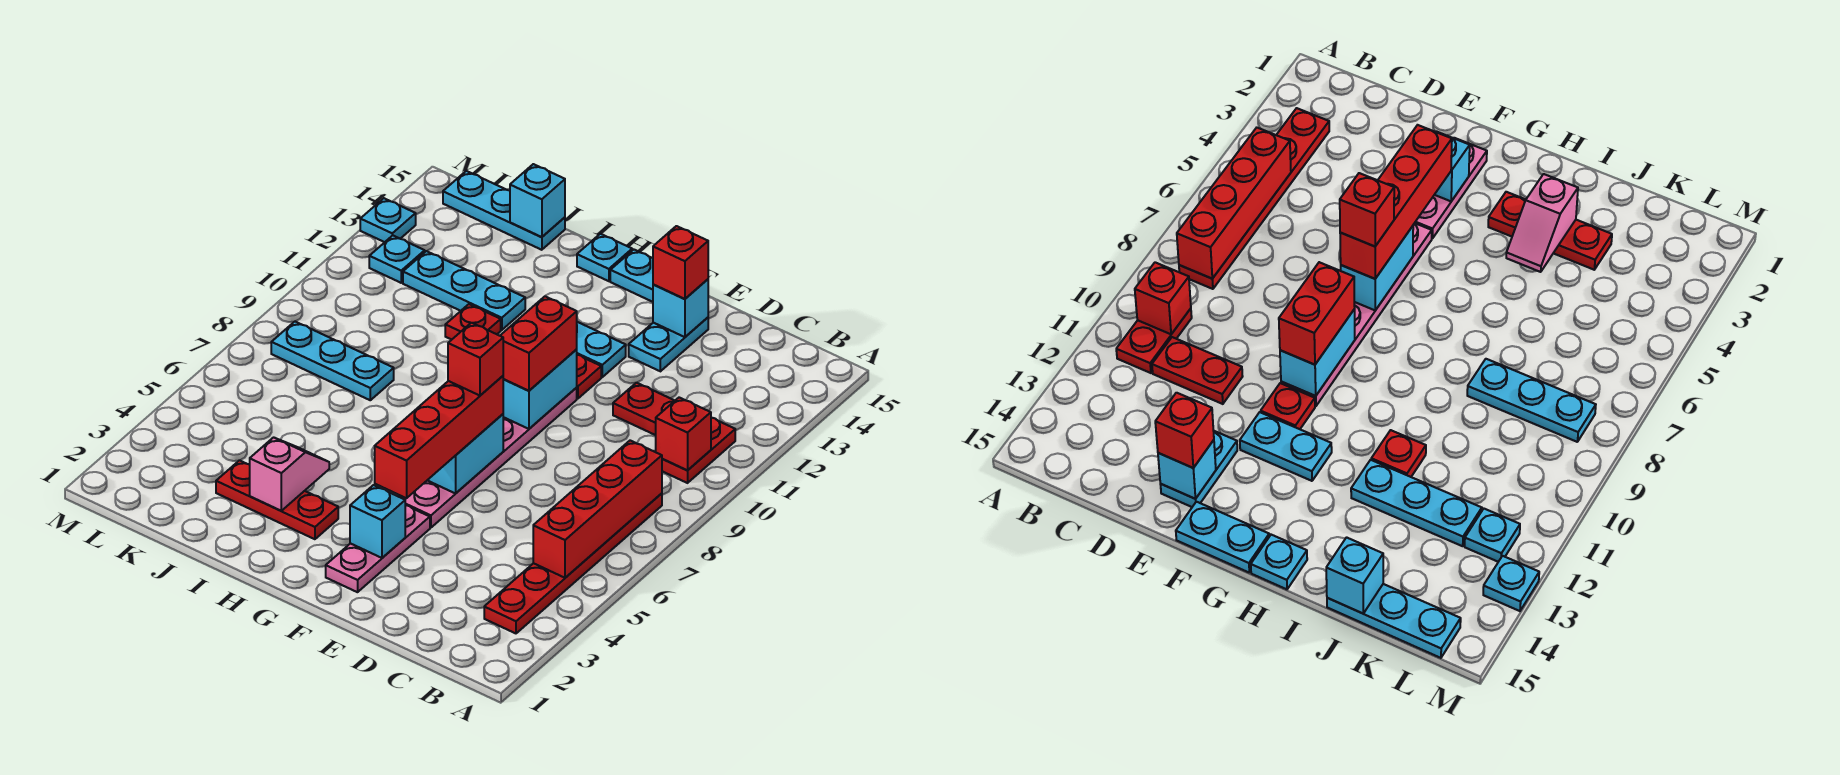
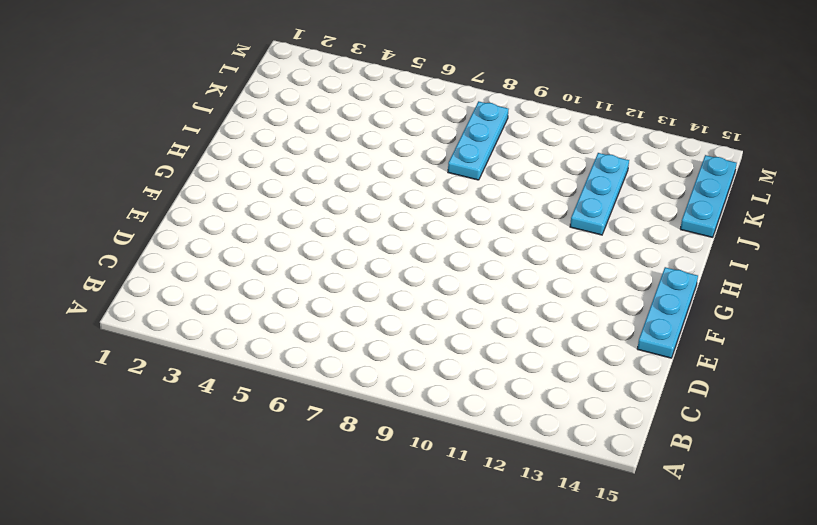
cyan plate E15:G15 level 1 -> cyan plate F15:G15 level 1
none -> red plate B3:B8 level 1
none -> red plate B10:B11 level 1
none -> red plate C11:D11 level 1

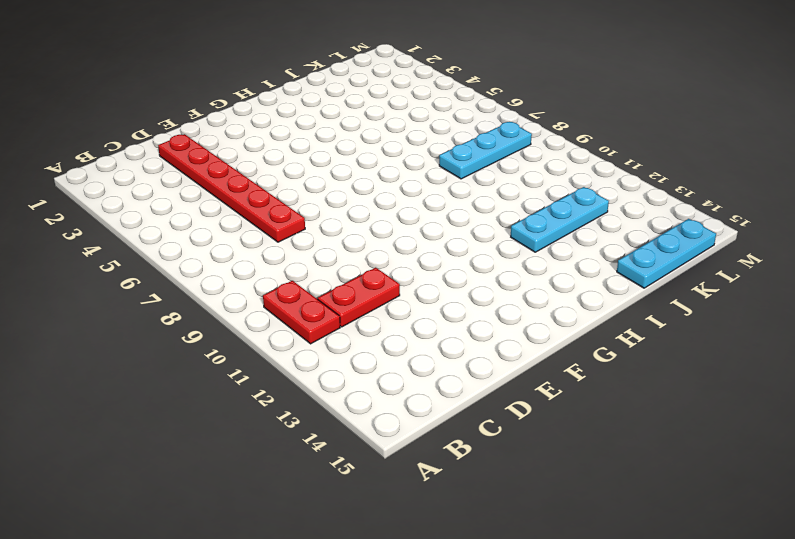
red plate D2:D7 level 1 -> red plate B3:B8 level 1
none -> cyan plate E13:E14 level 1
none -> pink plate F2:F4 level 1
none -> pink plate F5:F10 level 1

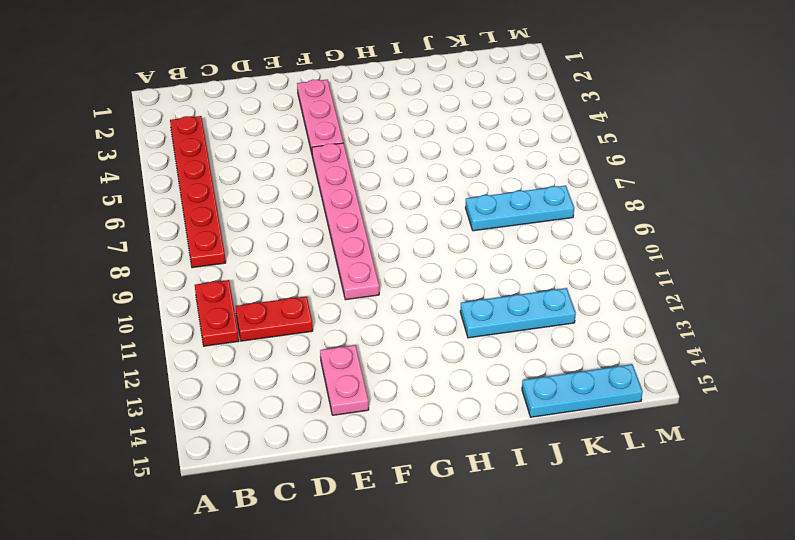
pink plate E13:E14 level 1 -> cyan plate E13:E14 level 1
none -> red plate F11 level 1
none -> cyan plate F12:G12 level 1
none -> cyan plate F15:G15 level 1

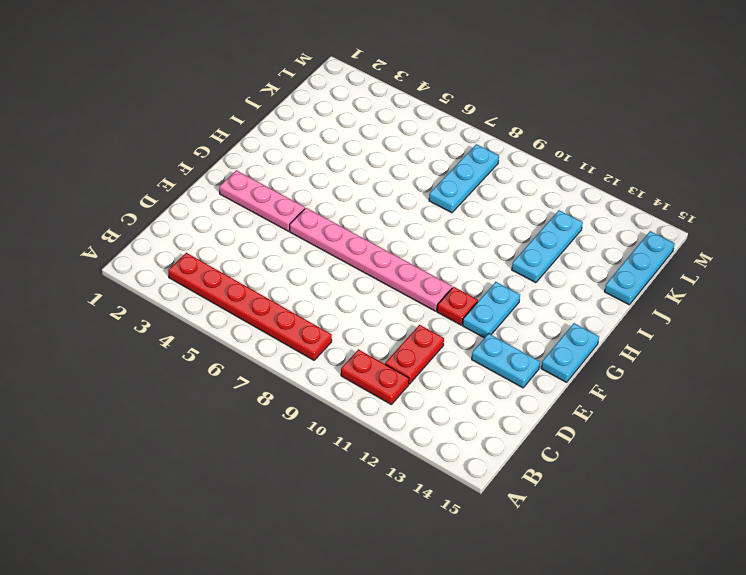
none -> red plate H3:J3 level 1
none -> cyan plate H15 level 1
none -> red plate I11 level 1

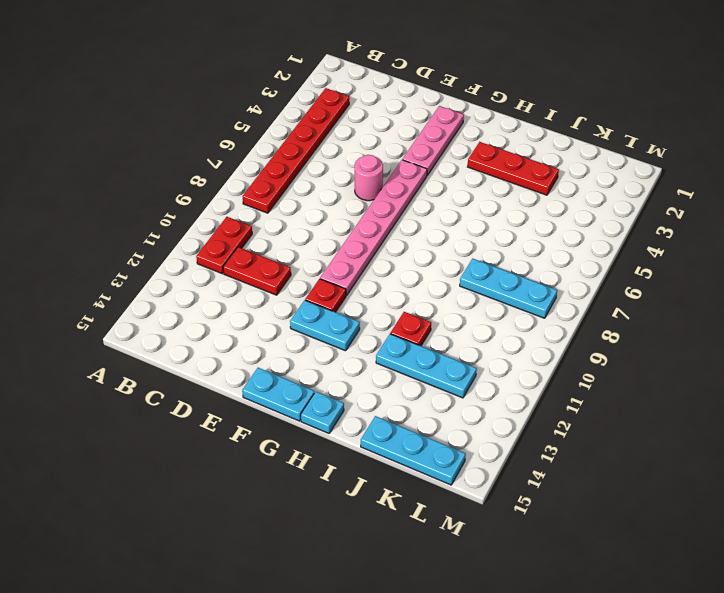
pink round brick E6 level 1 -> none
none -> cyan plate E13:E14 level 1
none -> cyan plate L12 level 1
none -> cyan plate M13 level 1

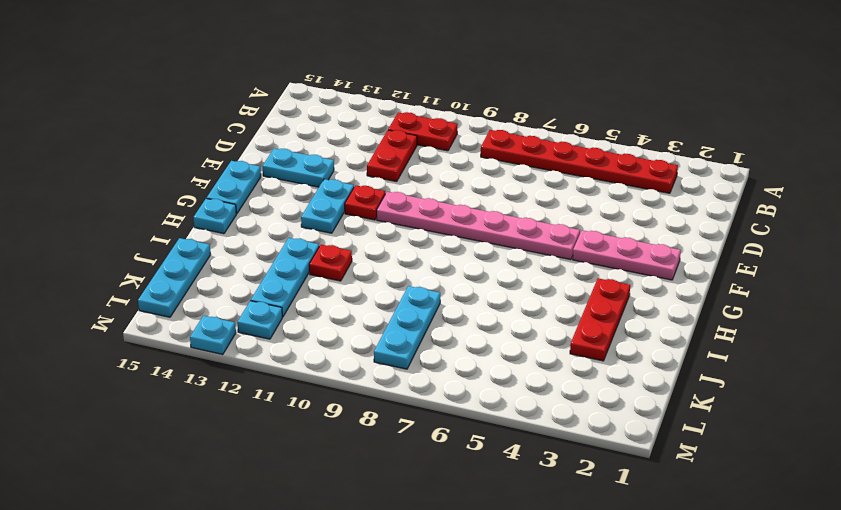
none -> red brick B5:B8 level 2
none -> red brick B10 level 2
none -> cyan brick E14 level 2

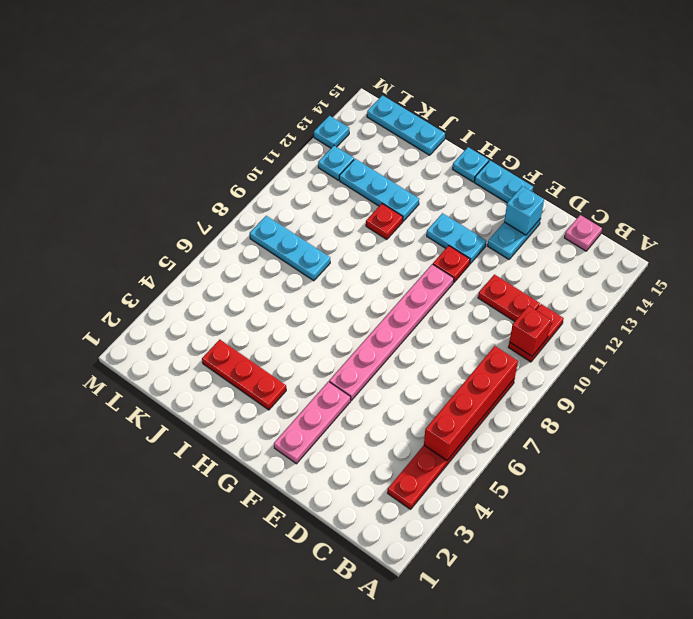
pink plate C15 level 1 -> none
none -> cyan brick F3 level 2
none -> cyan brick F6:F7 level 2
none -> cyan brick F9:F10 level 2

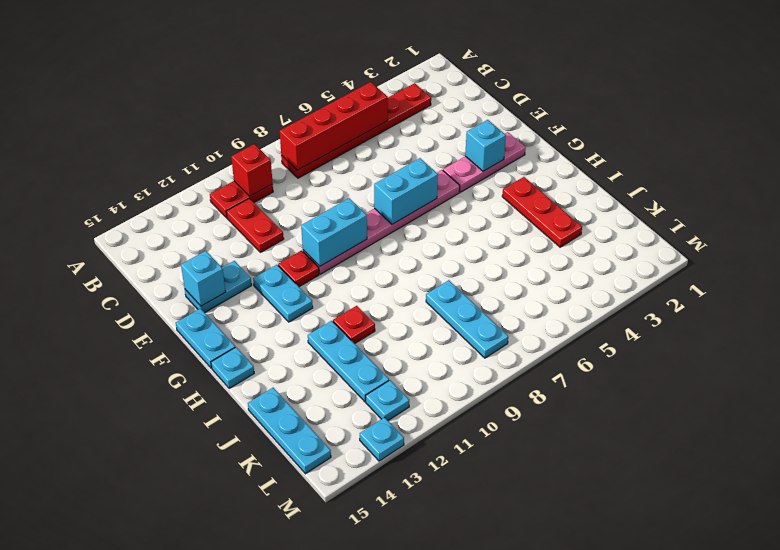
none -> pink slope I3:I4 level 2 top 3
none -> cyan brick J15 level 2
none -> red brick E14 level 3

